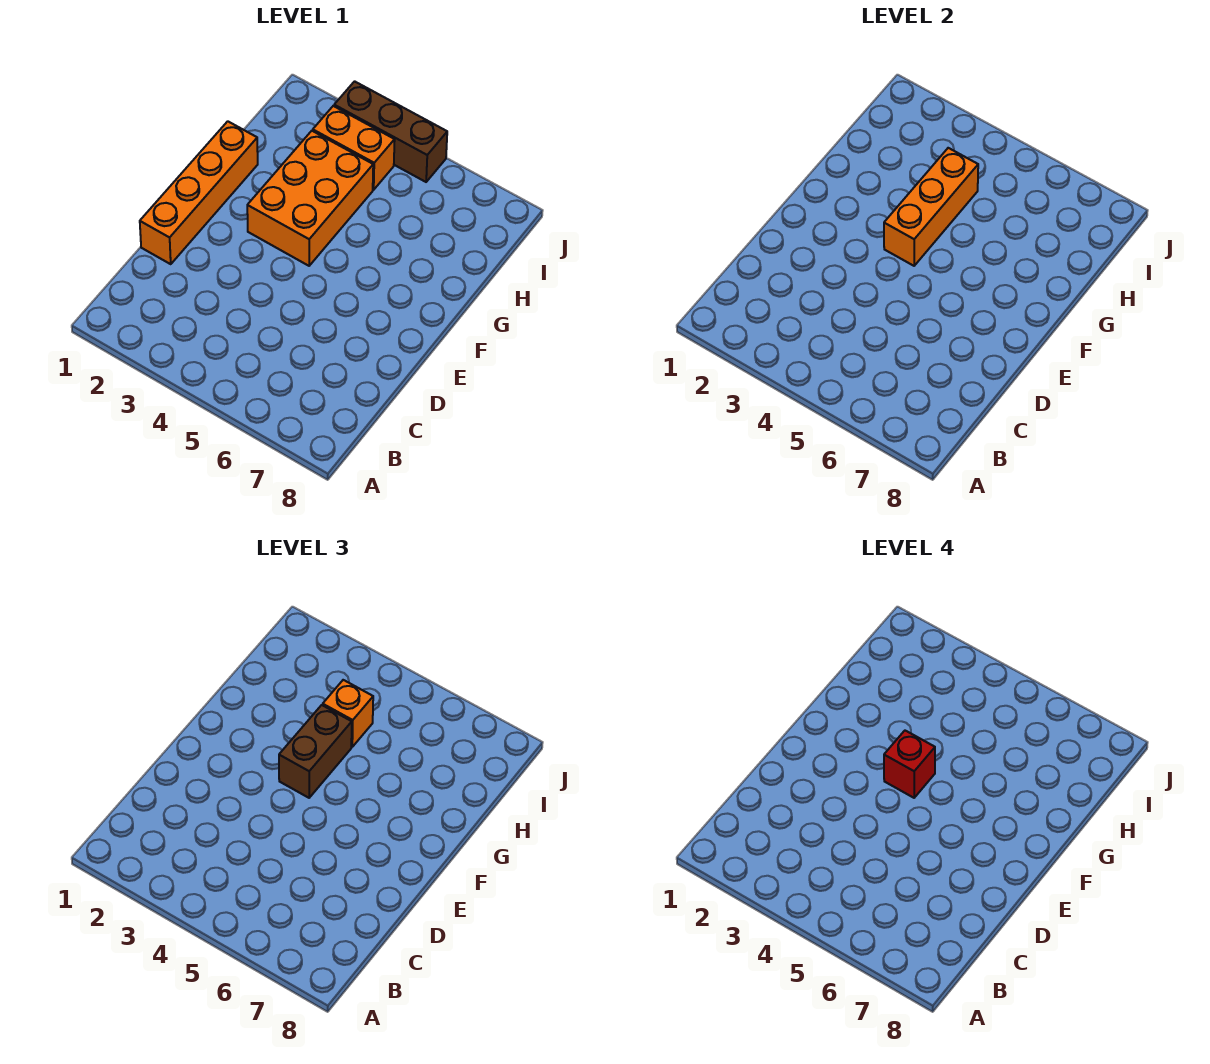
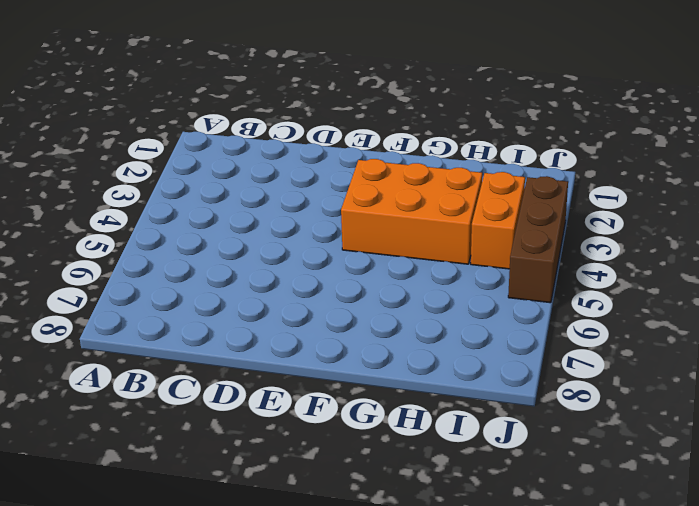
none -> orange brick D1:G1 level 1
none -> orange brick F4:H4 level 2

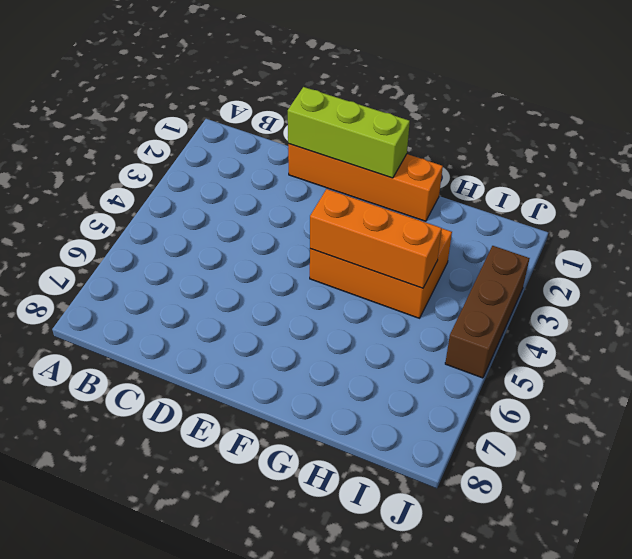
lime brick D1:F1 level 2 -> none
none -> orange brick I3:I4 level 1
none -> brown brick F4:G4 level 3

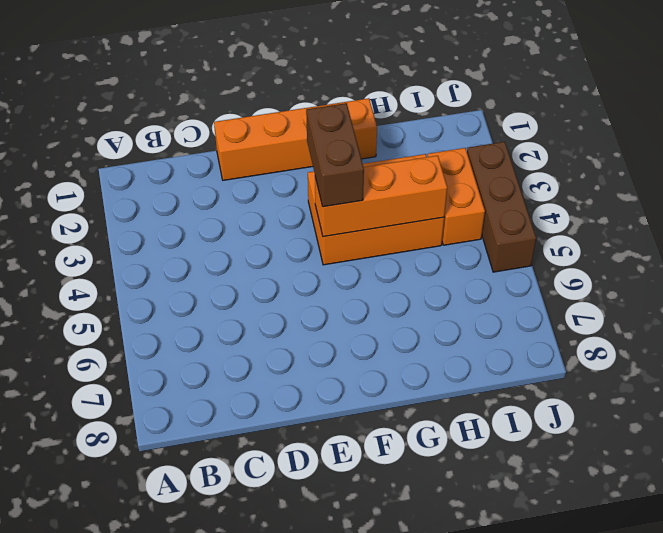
brown brick F3:F4 level 3 -> brown brick F4:G4 level 3
none -> orange brick H4 level 3
none -> red brick F4 level 4

